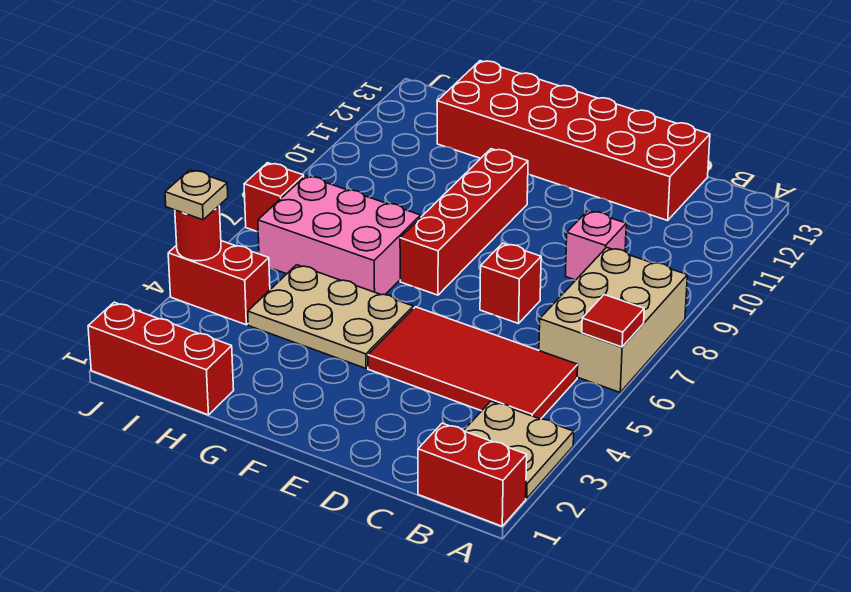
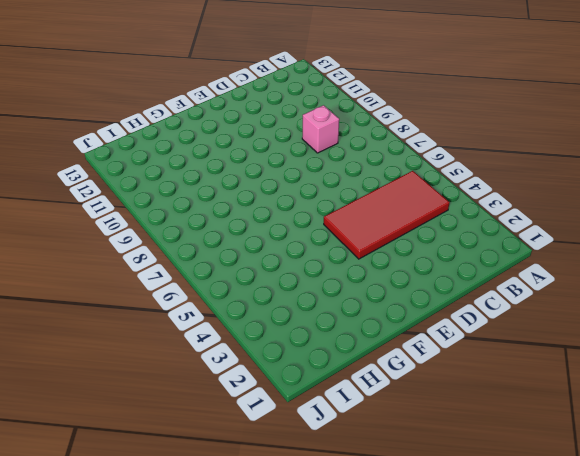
none -> red brick A1:B1 level 1
none -> tan plate A2:B3 level 1
none -> tan brick A6:B8 level 1

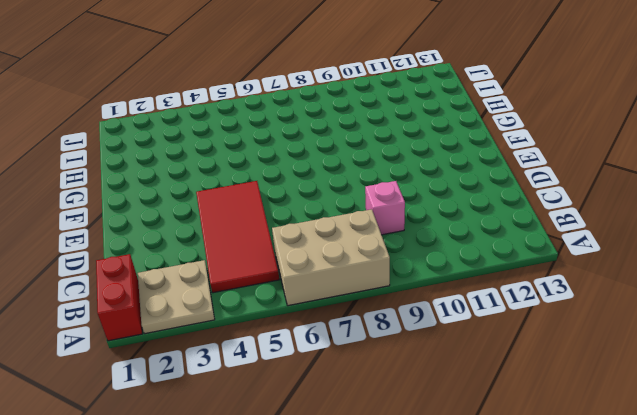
none -> red brick C12:H13 level 1
none -> red brick D7 level 1
none -> tan plate F4:H5 level 1

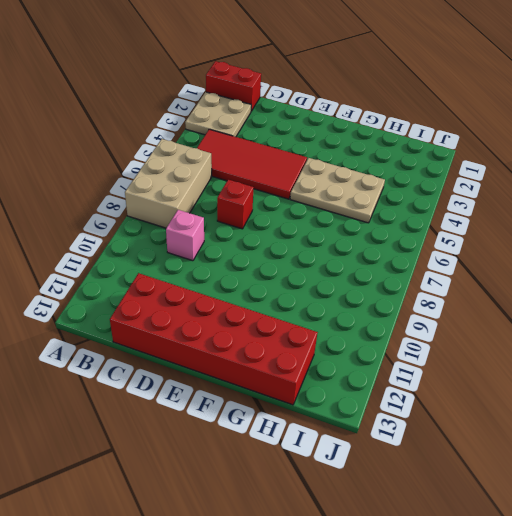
none -> red brick F7:F10 level 1
none -> pink brick G6:I7 level 1
none -> red brick H1:J1 level 1

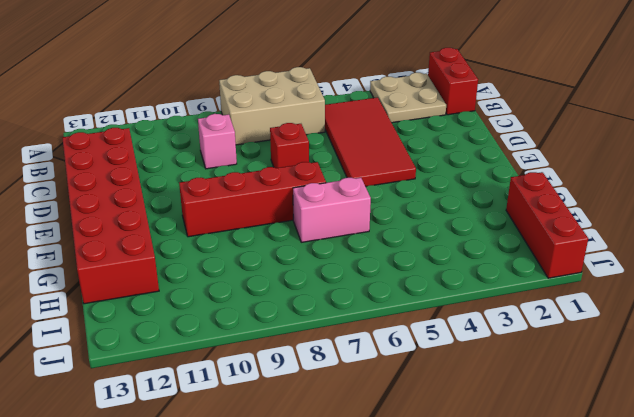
pink brick G6:G7 level 1 -> pink brick G6:I7 level 1
none -> tan plate F4:H5 level 1
none -> red brick I4:J4 level 1
none -> red brick J7 level 1

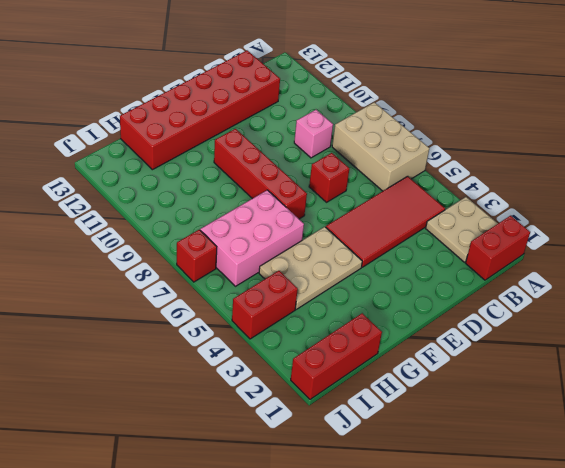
none -> red tile A6 level 2
none -> red round brick J4 level 2
none -> tan plate J4 level 3

